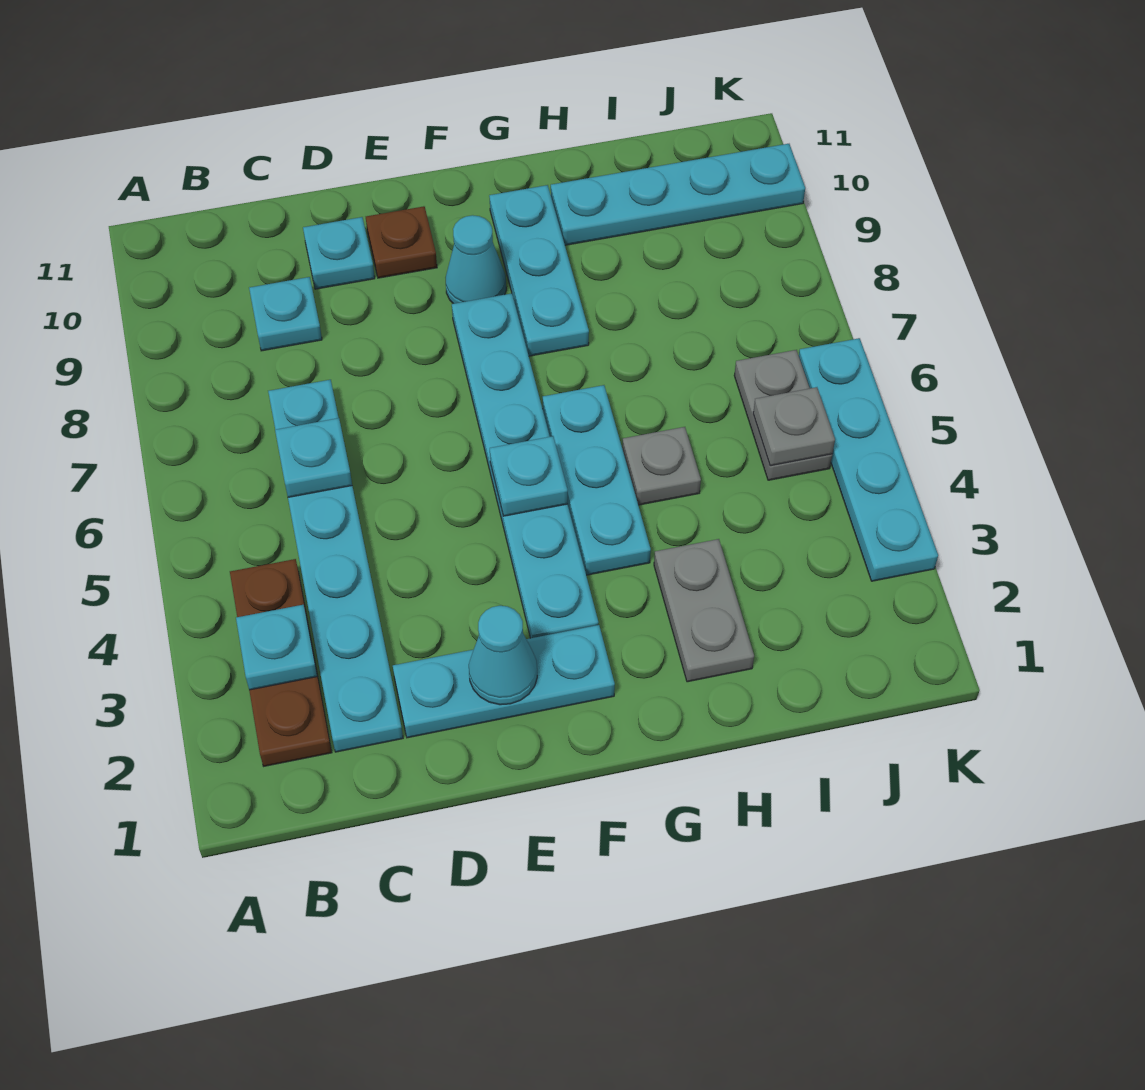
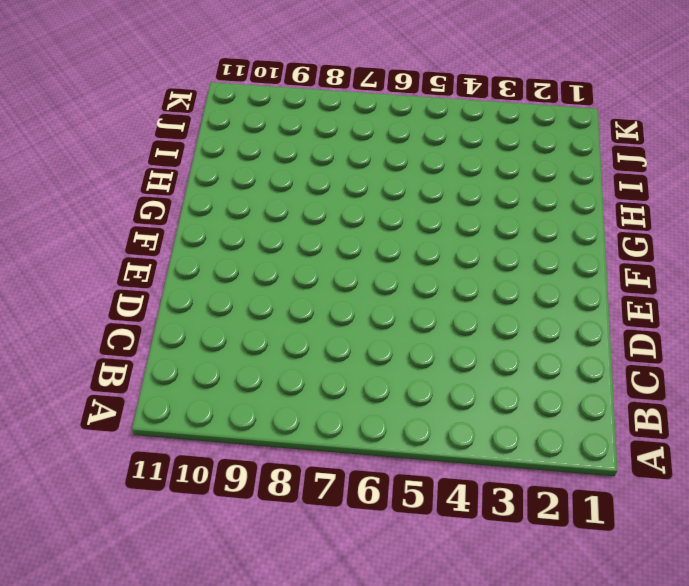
none -> brown plate B2:B4 level 1
none -> cyan plate C2:C7 level 1
none -> cyan plate C9 level 1

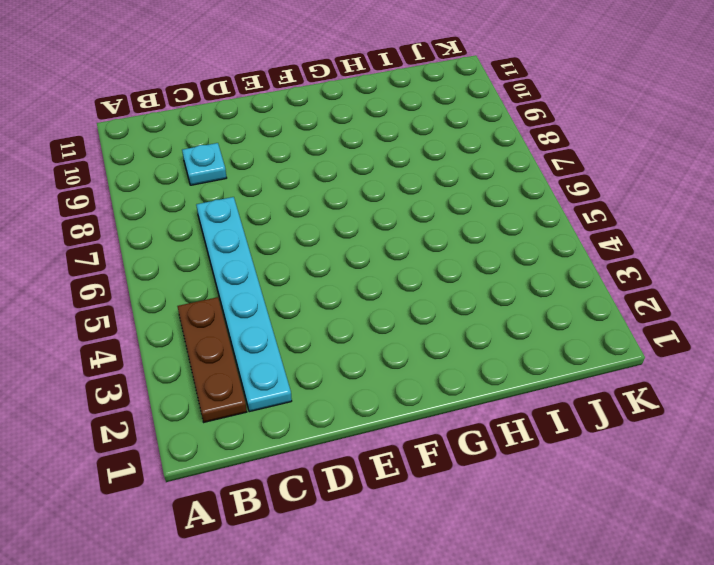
none -> cyan plate D2:F2 level 1
none -> cyan plate D10 level 1
none -> brown plate E10 level 1

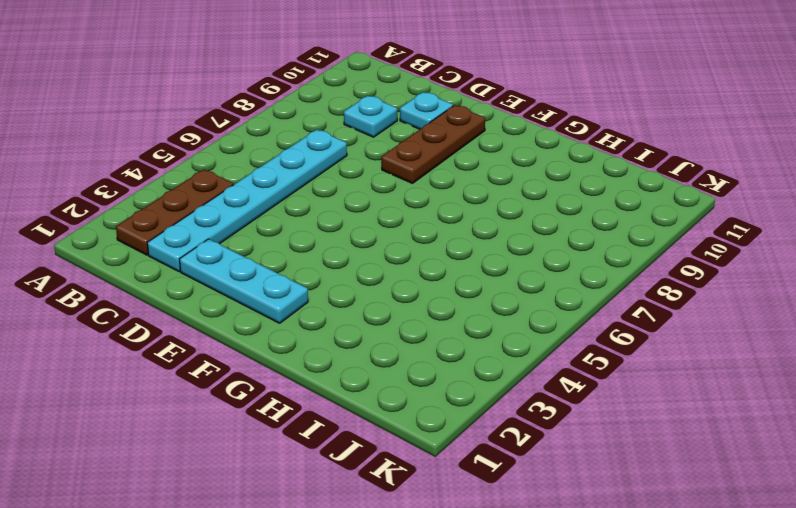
brown plate E8:E10 level 1 -> brown plate E10 level 1
none -> cyan plate F3:F8 level 1
none -> cyan cone F9 level 1
none -> cyan plate G4:G6 level 1

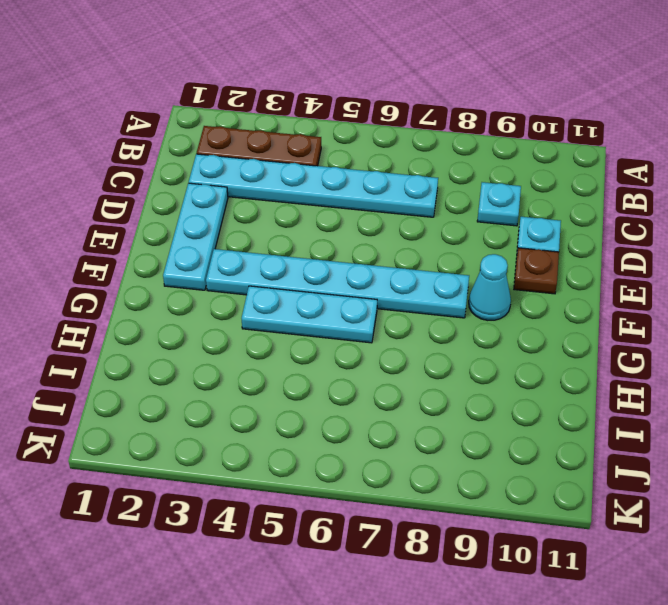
none -> cyan plate G8:G10 level 1
none -> grey plate H2:H3 level 1
none -> grey plate H5 level 1

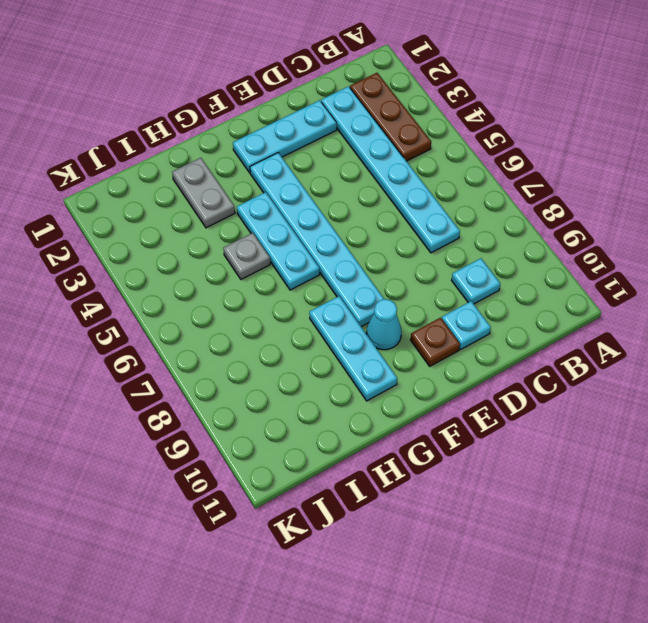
none -> cyan plate H10:K10 level 1
none -> grey plate J5:J6 level 1
none -> cyan plate K3:K6 level 1

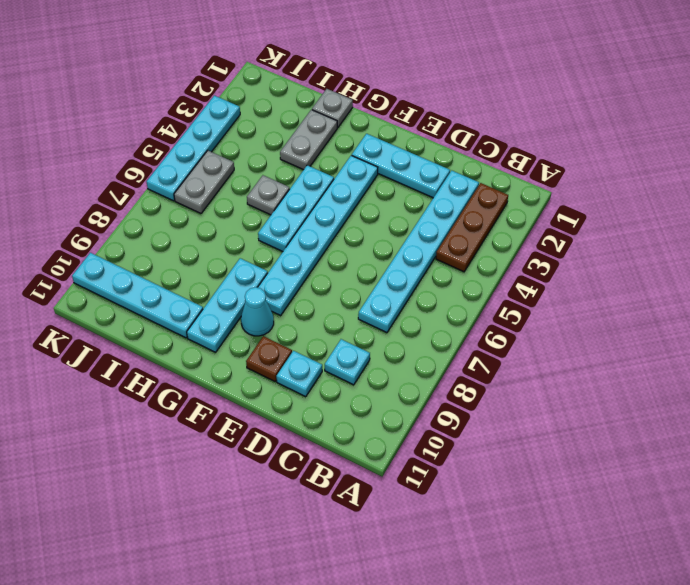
grey plate H1 level 1 -> grey plate J5 level 2
none -> cyan plate B3 level 2
none -> cyan plate C6 level 2
none -> cyan cone E2 level 2

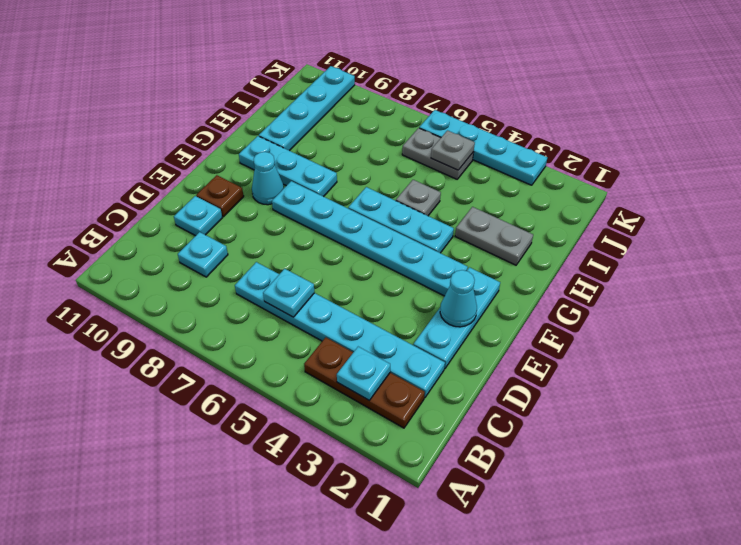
none -> cyan plate F5 level 2

